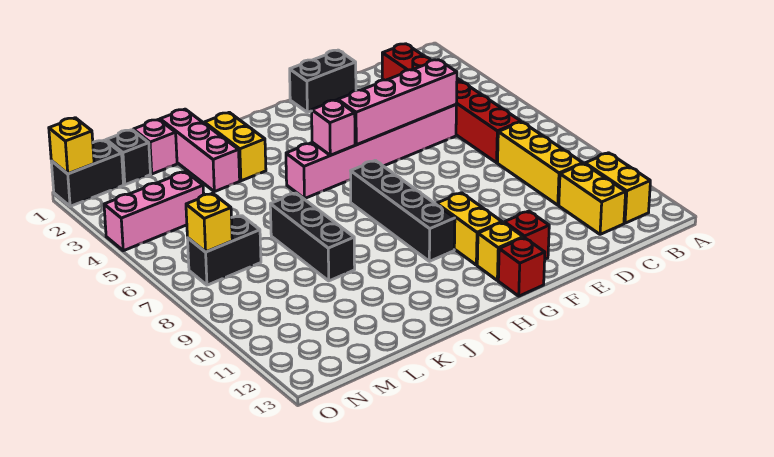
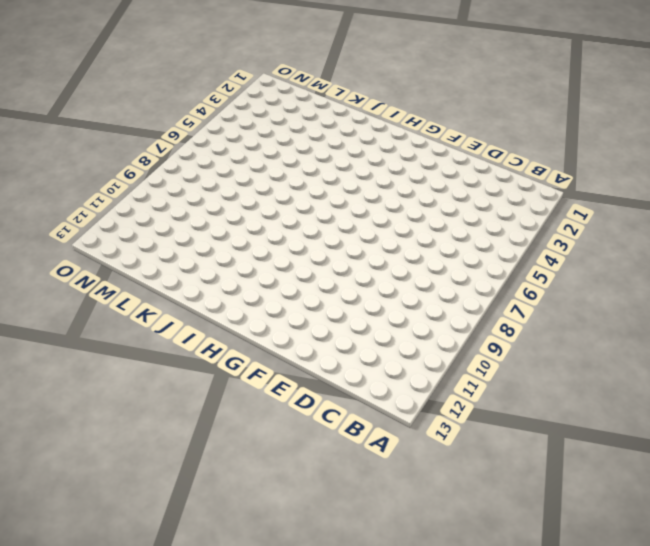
none -> yellow brick B11:B12 level 1
none -> red brick C2:C7 level 1
none -> yellow brick C8:C10 level 1

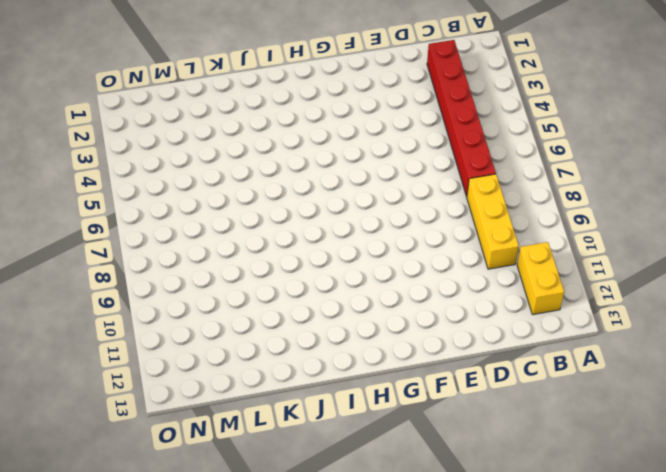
none -> yellow brick C11:C12 level 1
none -> pink brick D5:I5 level 1
none -> black brick E1:F1 level 1

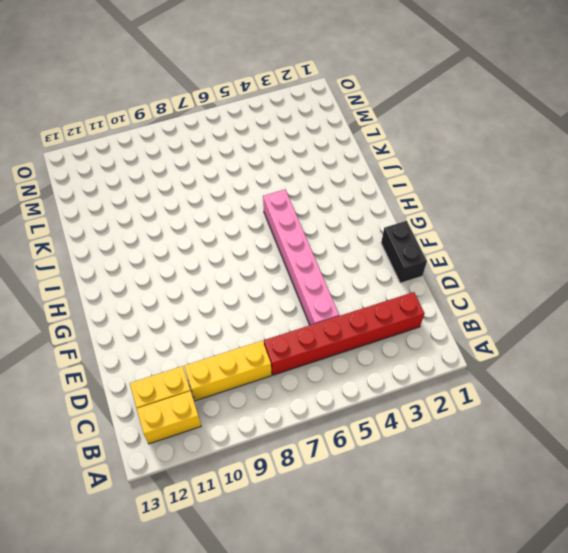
none -> red brick F12 level 1
none -> yellow brick G10:G11 level 1
none -> yellow brick G12 level 1

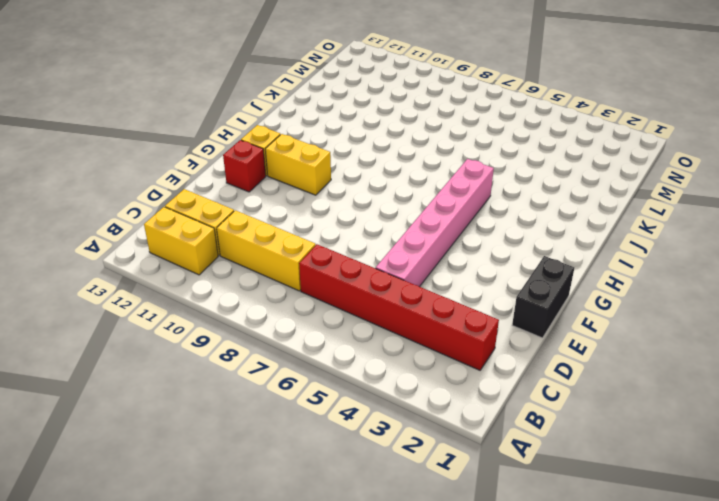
none -> red brick G13 level 1
none -> black brick H7:H10 level 1
none -> yellow brick J2:J3 level 1

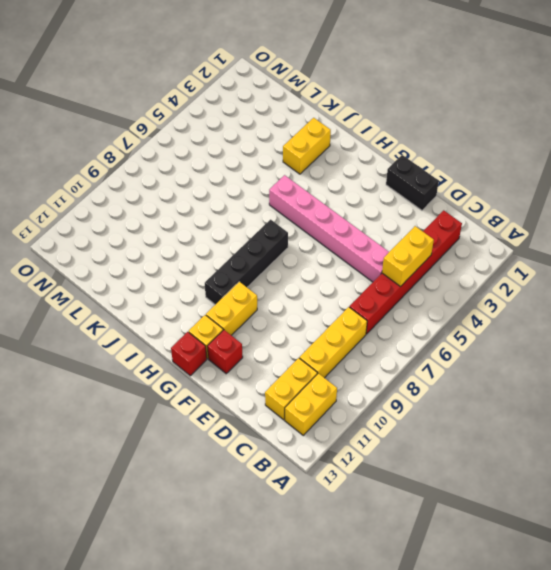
yellow brick C4:C5 level 2 -> none
none -> pink brick K1:K3 level 1
none -> black brick K7:K9 level 1
none -> pink brick L1 level 1

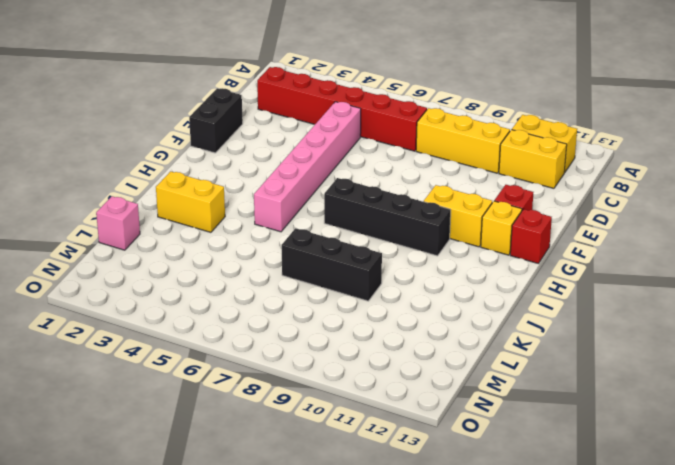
none -> pink brick K1:K3 level 1
none -> black brick M1 level 1
none -> pink brick M4:O4 level 1

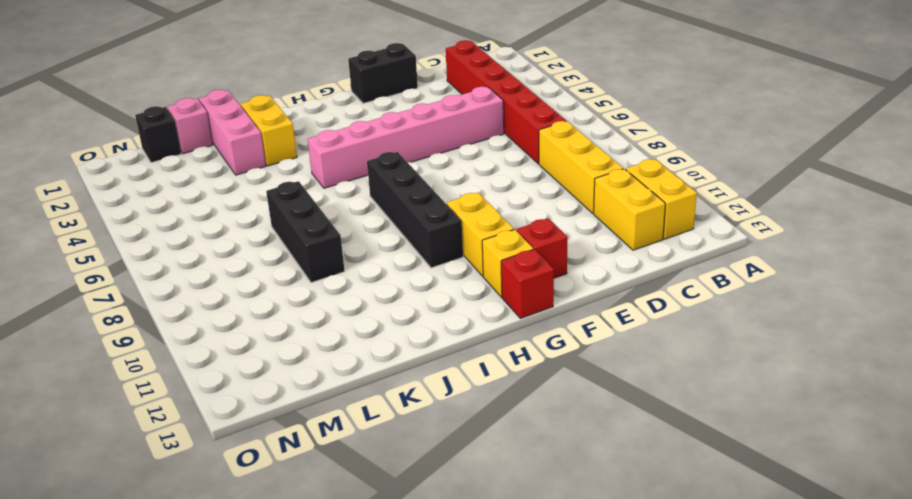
none -> pink brick M4:O4 level 1
none -> black brick M7:N7 level 1
none -> black brick N1:O1 level 1

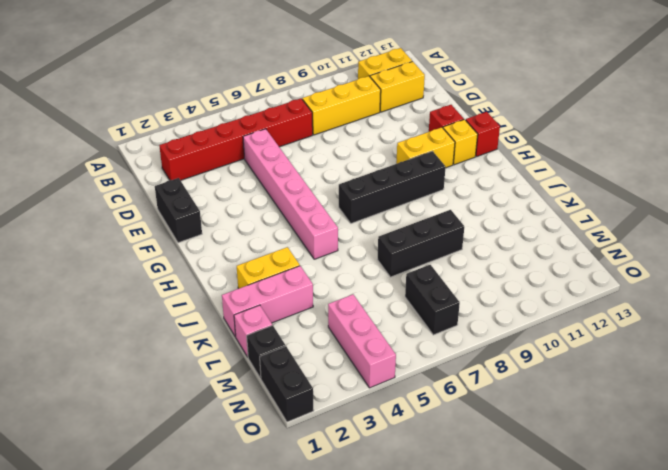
none -> pink brick D5:G5 level 2
none -> pink brick H5 level 2
none -> yellow brick N7 level 2

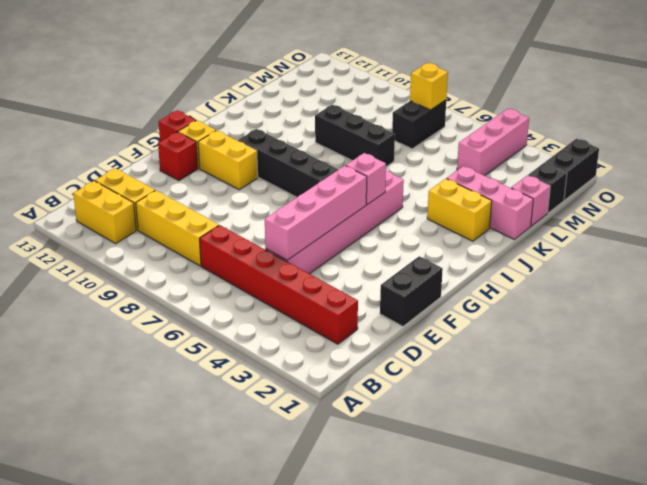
none -> yellow brick O1 level 2

